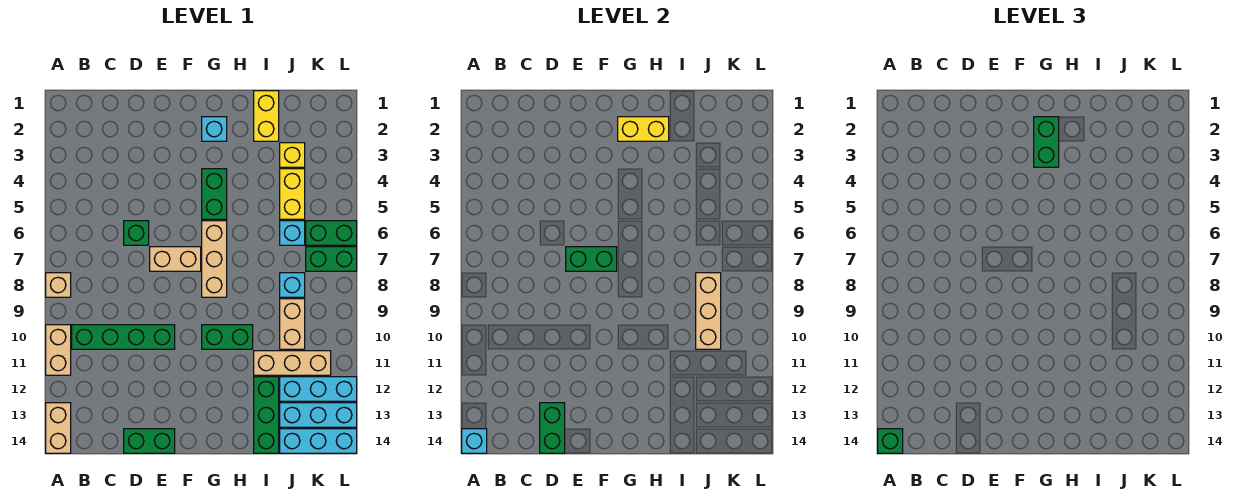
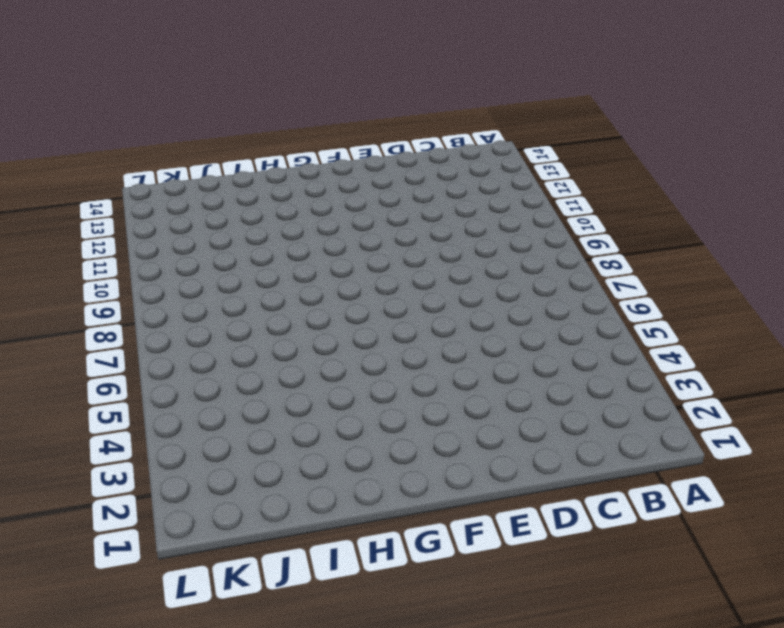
none -> tan brick A8 level 1
none -> tan brick A10:A11 level 1
none -> tan brick A13:A14 level 1
none -> green brick B10:E10 level 1

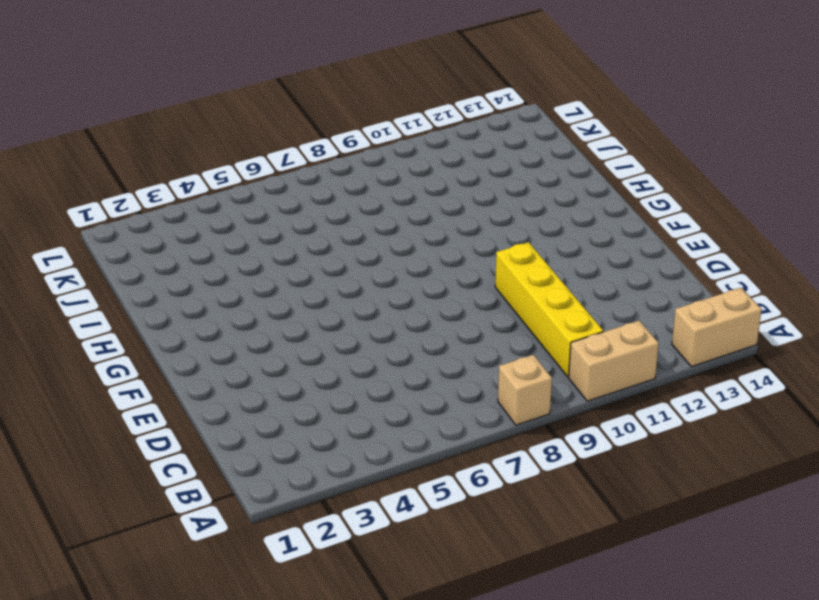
yellow brick B10:E10 level 1 -> green brick B10:E10 level 1
none -> green brick D6 level 1
none -> green brick D14:E14 level 1
none -> tan brick E7:F7 level 1
none -> cyan brick G2 level 1

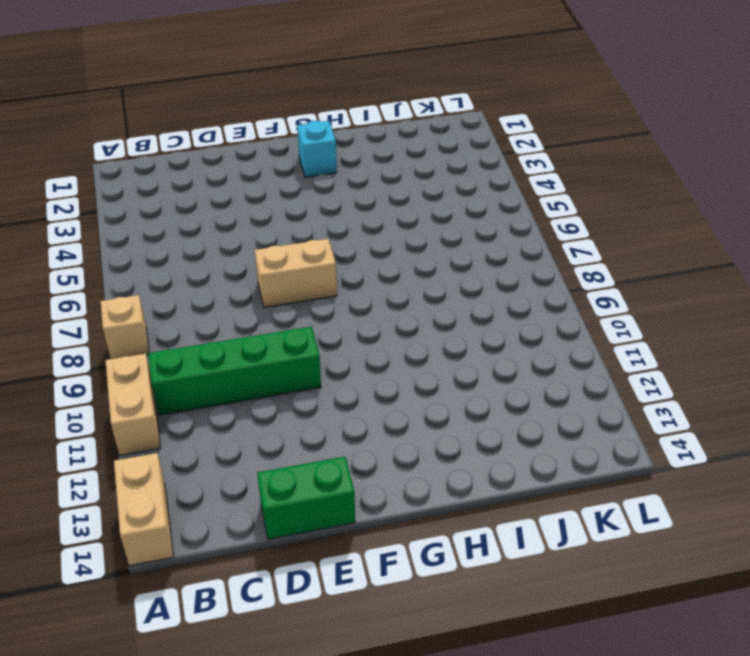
none -> green brick D6 level 1
none -> green brick G4:G5 level 1
none -> tan brick G6:G8 level 1
none -> green brick G10:H10 level 1

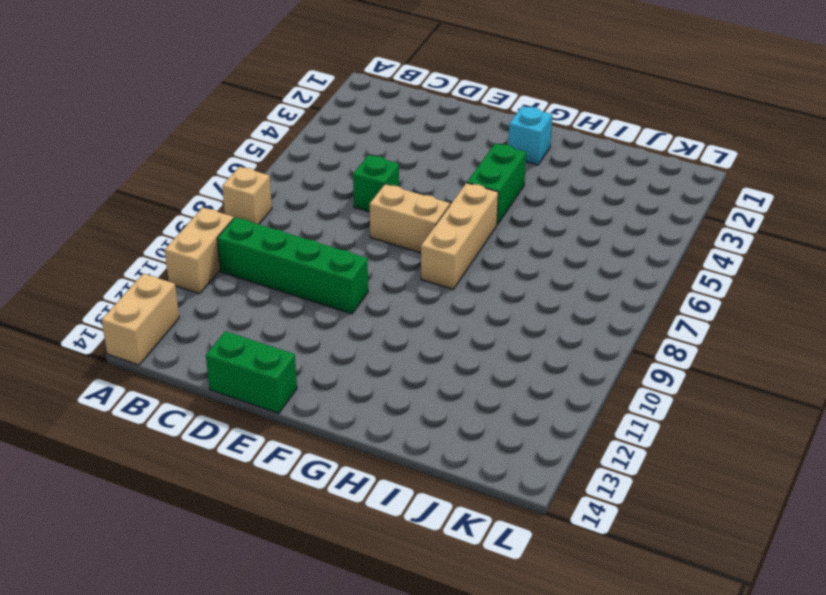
none -> green brick G10:H10 level 1
none -> yellow brick I1:I2 level 1
none -> tan brick I11:K11 level 1
none -> green brick I12:I14 level 1

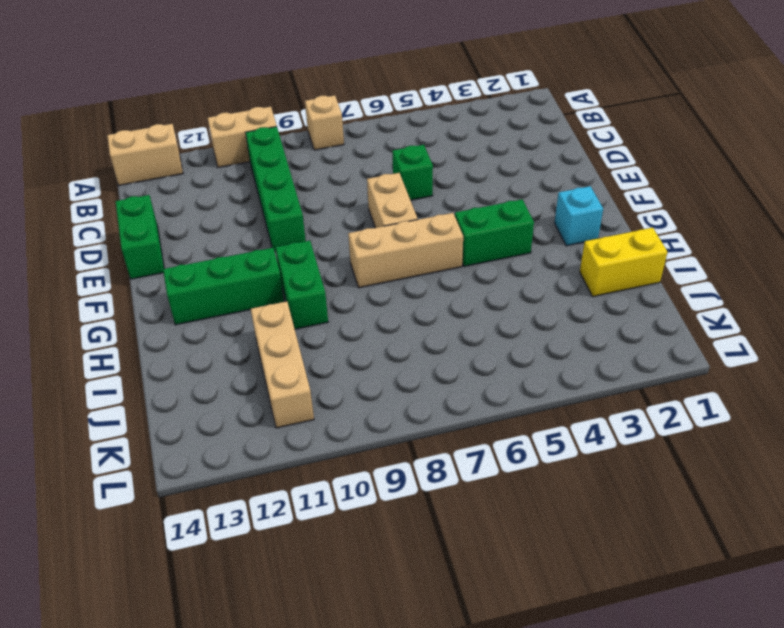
green brick G11:G13 level 1 -> green brick I12:I14 level 1
none -> yellow brick J3 level 1
none -> yellow brick J4:J5 level 1
none -> cyan brick J6 level 1
none -> cyan brick J8 level 1

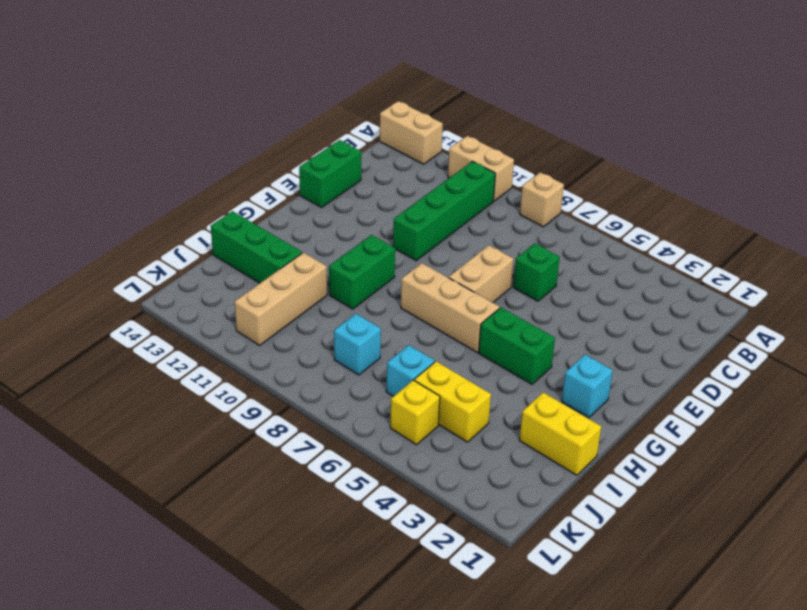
yellow brick K5 level 1 -> yellow brick J3 level 1
none -> tan brick J9:J10 level 1
none -> cyan brick J12:L12 level 1
none -> cyan brick J13:L13 level 1
none -> cyan brick J14:L14 level 1

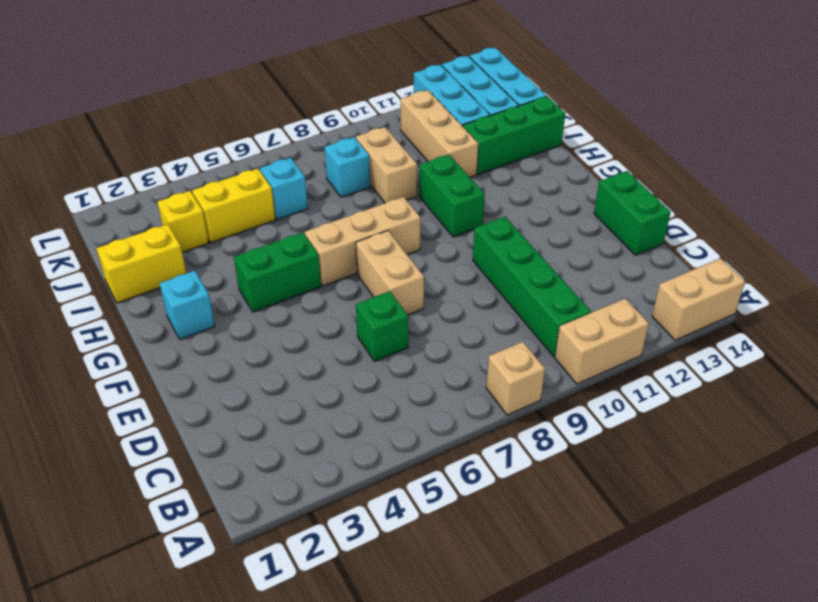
tan brick I9:J9 level 1 -> tan brick J9:J10 level 1
none -> green brick K6:L6 level 1
none -> green brick K7:L7 level 1
none -> cyan brick A14 level 2
none -> green brick D13:D14 level 2

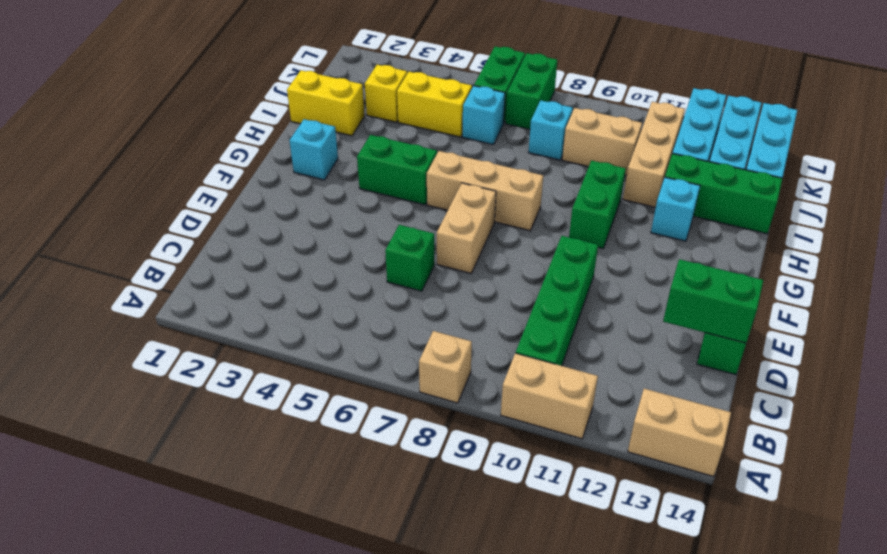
cyan brick H12 level 1 -> cyan brick A14 level 2
none -> green brick E7:F7 level 2
none -> yellow brick G2:H2 level 2
none -> tan brick J8:J10 level 2
none -> green brick A14 level 3

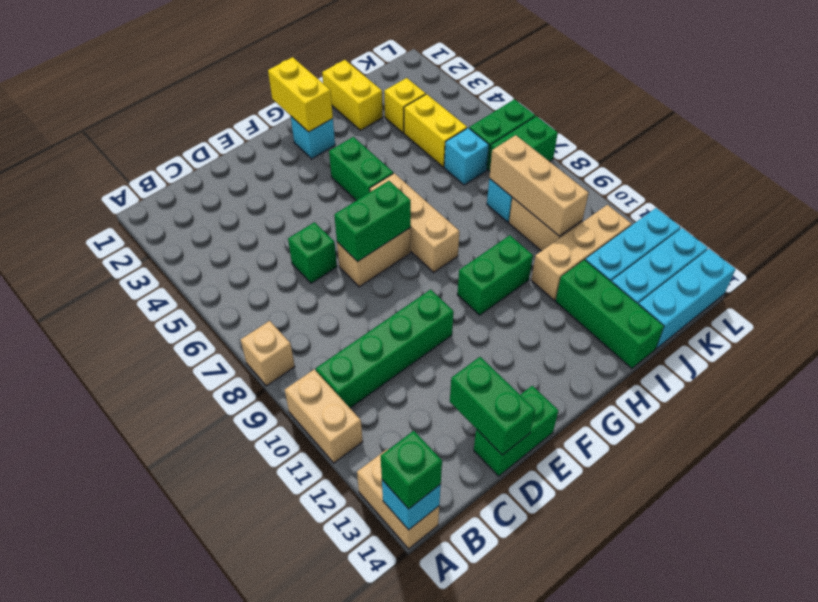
yellow brick G1:G2 level 2 -> yellow brick G2:H2 level 2
none -> green brick G2:G3 level 3

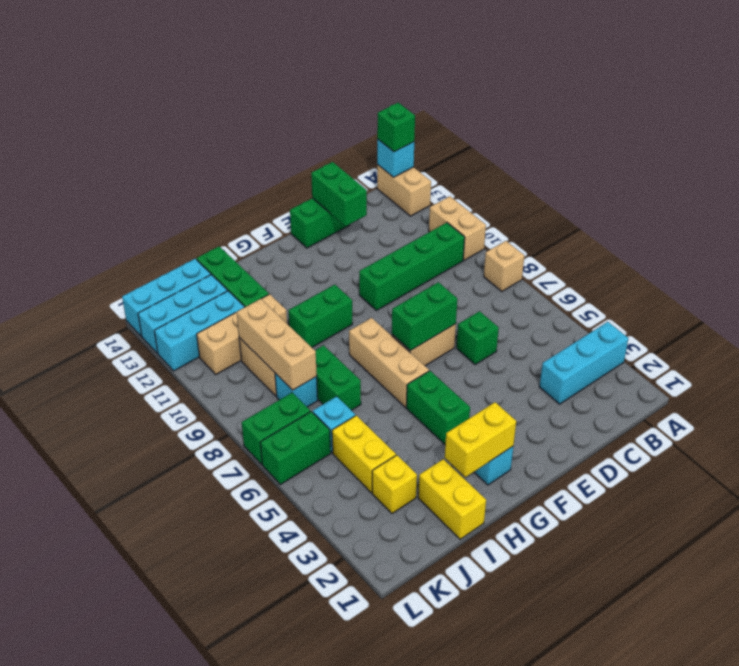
cyan brick A3:C3 level 1 -> none
green brick I7:I8 level 1 -> green brick G2:G3 level 3

